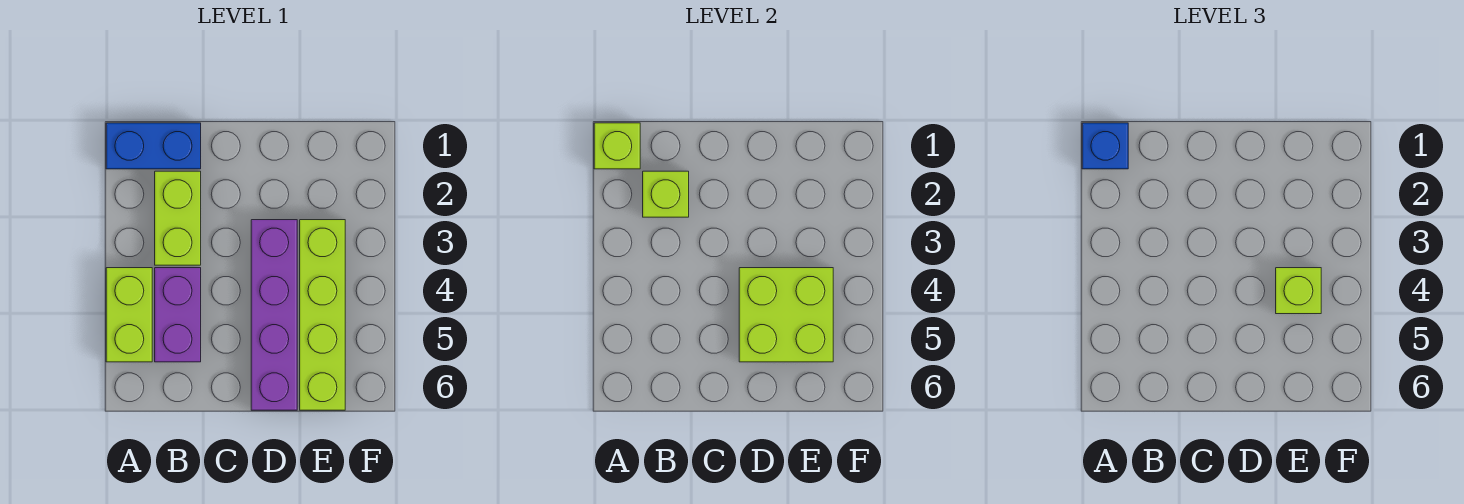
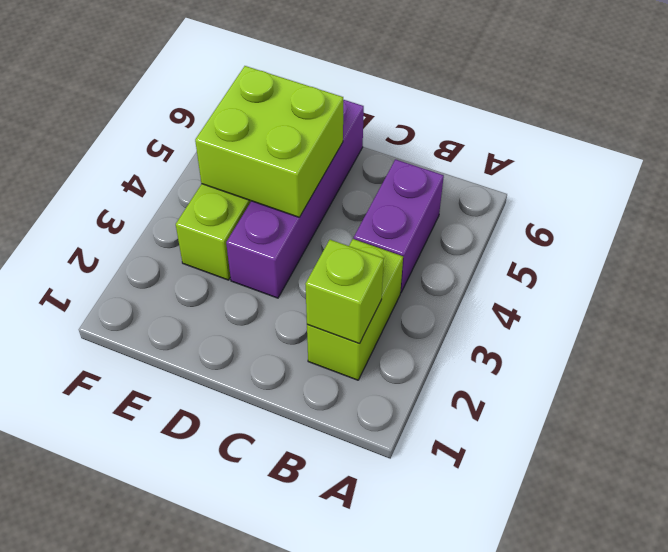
none -> blue brick A1:B1 level 1
none -> lime brick A4:A5 level 1

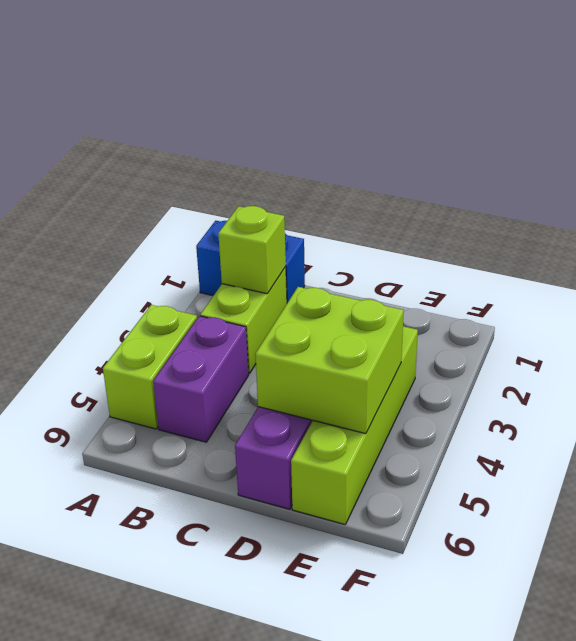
none -> lime brick A1 level 2
none -> blue brick A1 level 3

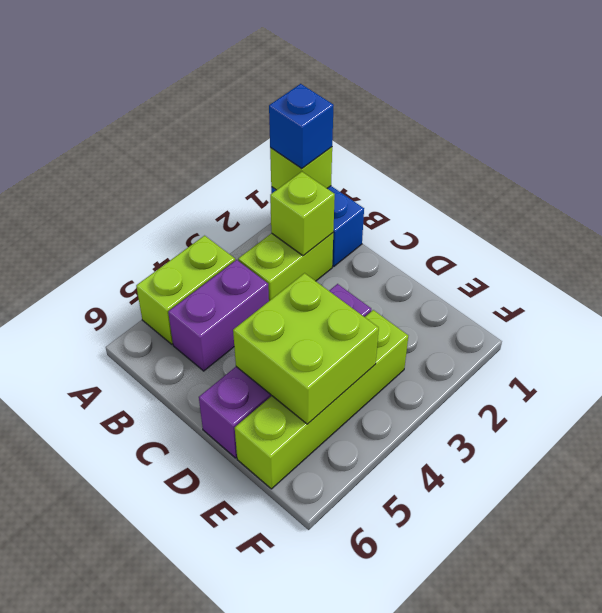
none -> lime brick E4 level 3

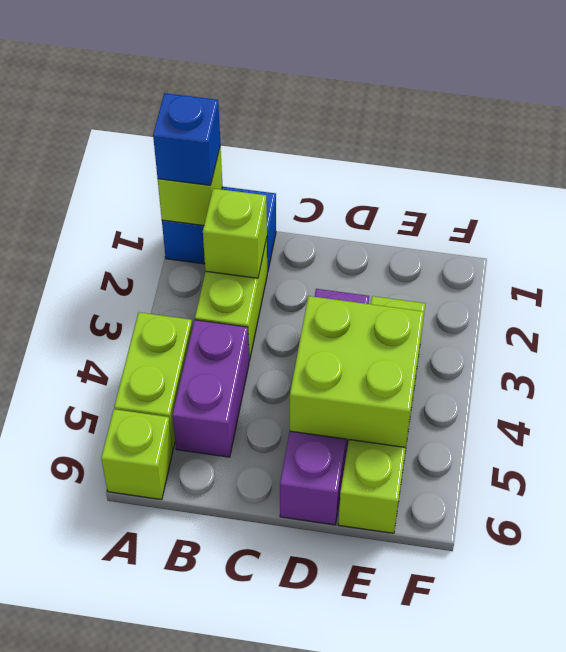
lime brick A6 level 1 -> lime brick E4 level 3

